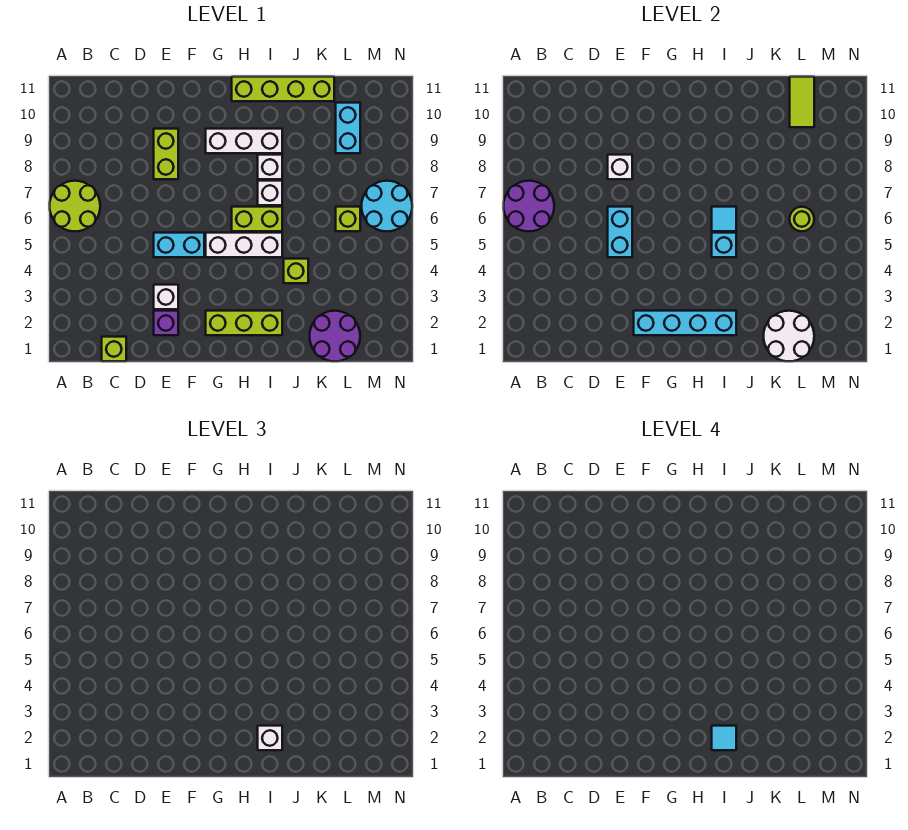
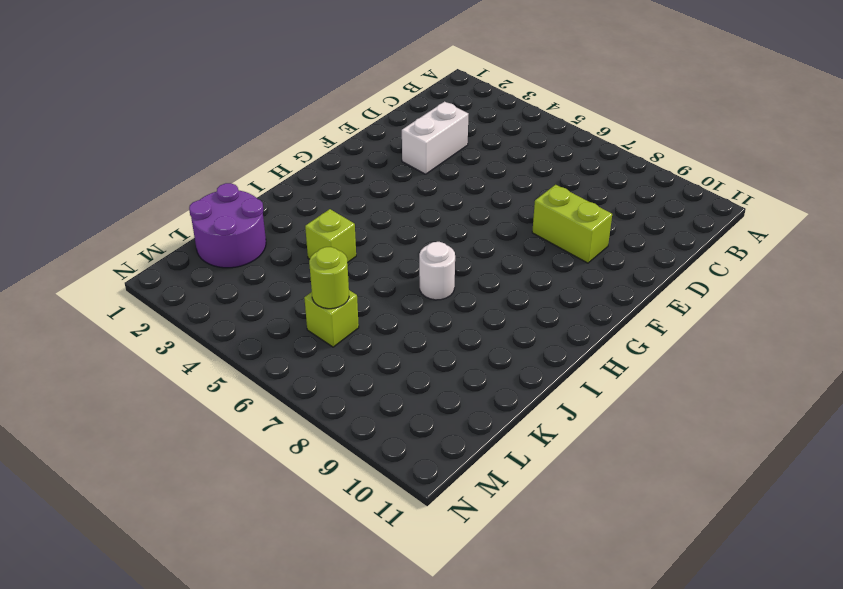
white brick D3:E3 level 1 -> white brick E3 level 1
white round brick I7 level 1 -> white brick I7 level 1
none -> lime round brick A6:B7 level 1
none -> lime brick C1 level 1
none -> purple brick E2 level 1

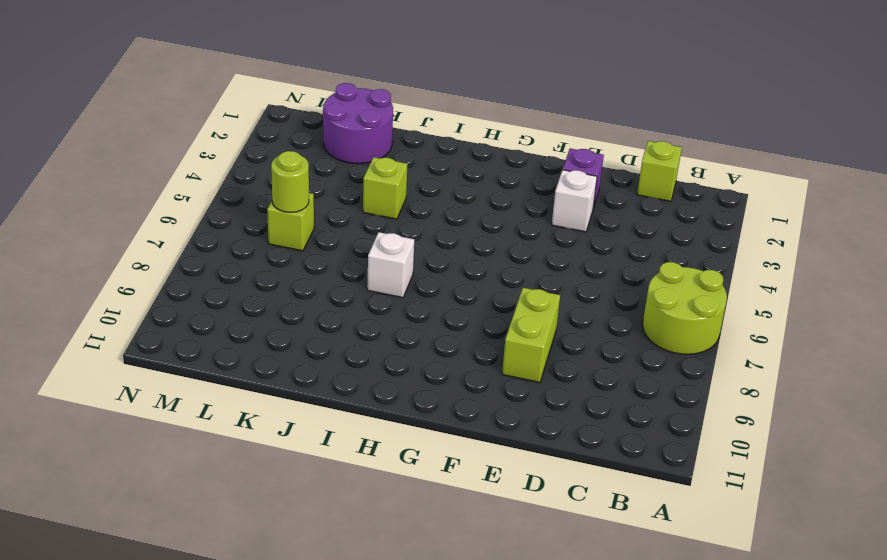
none -> cyan brick E5:F5 level 1
none -> lime brick G2:I2 level 1
none -> white brick G5:I5 level 1

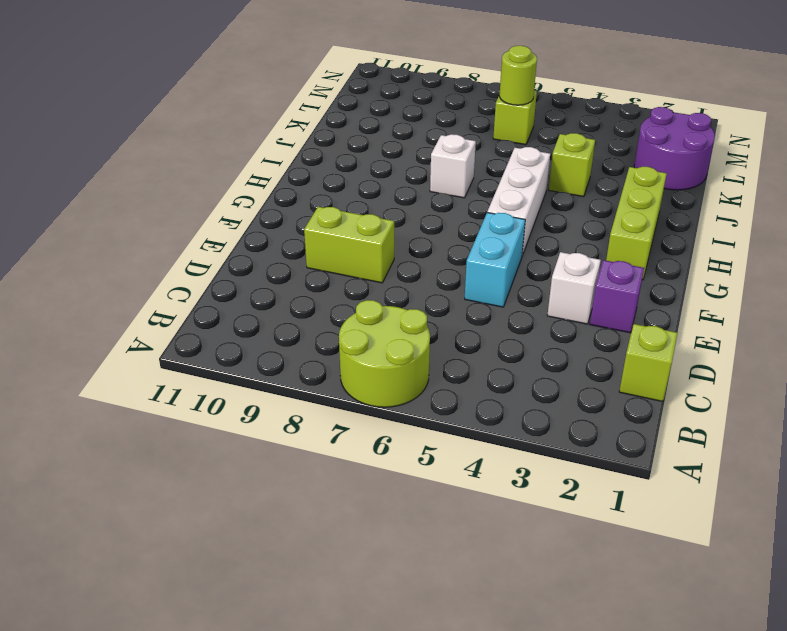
none -> white brick G9:I9 level 1
none -> lime brick H6:I6 level 1
none -> lime brick H11:K11 level 1

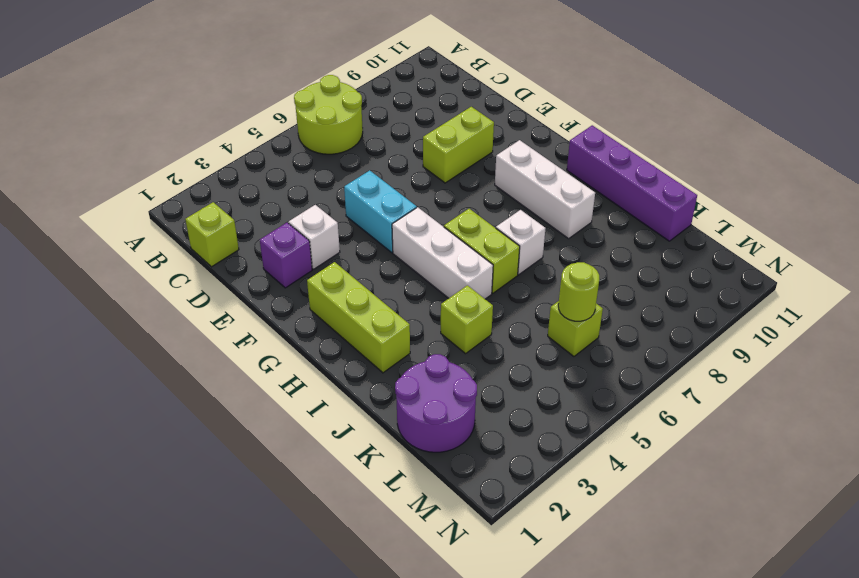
purple brick H11:K11 level 1 -> lime brick H11:K11 level 1
none -> white brick I8 level 1
none -> cyan brick L9:L10 level 1
none -> cyan round brick M6:N7 level 1

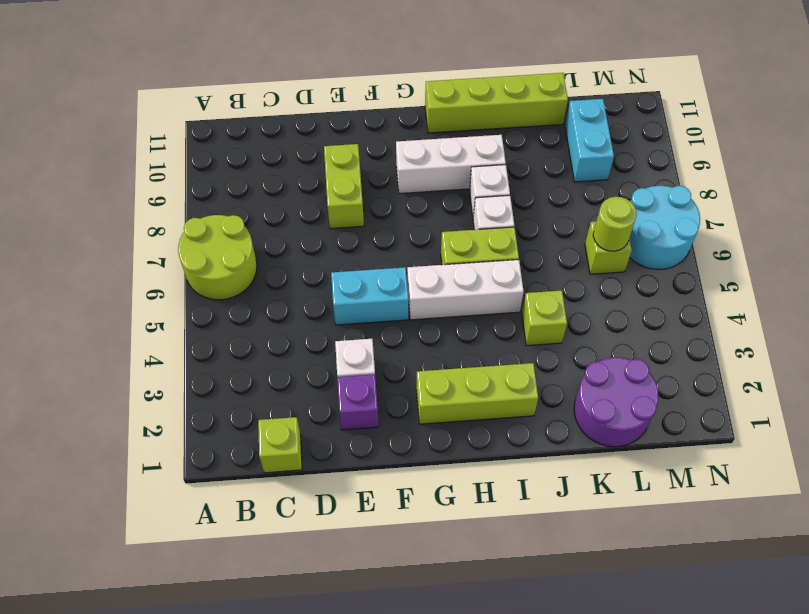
none -> purple round brick A6:B7 level 2
none -> cyan brick E5:E6 level 2
none -> white brick E8 level 2

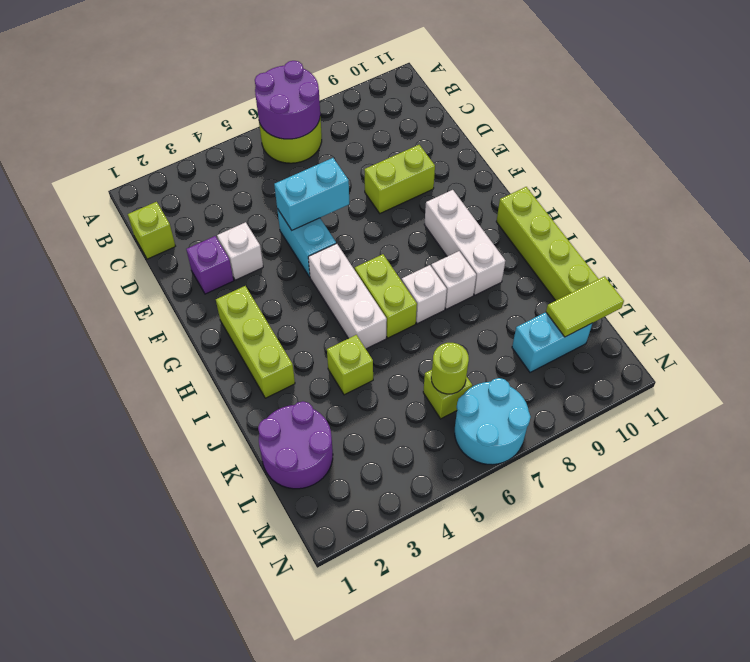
none -> white brick E8 level 2
none -> cyan brick F2:I2 level 2
none -> cyan brick I5 level 2

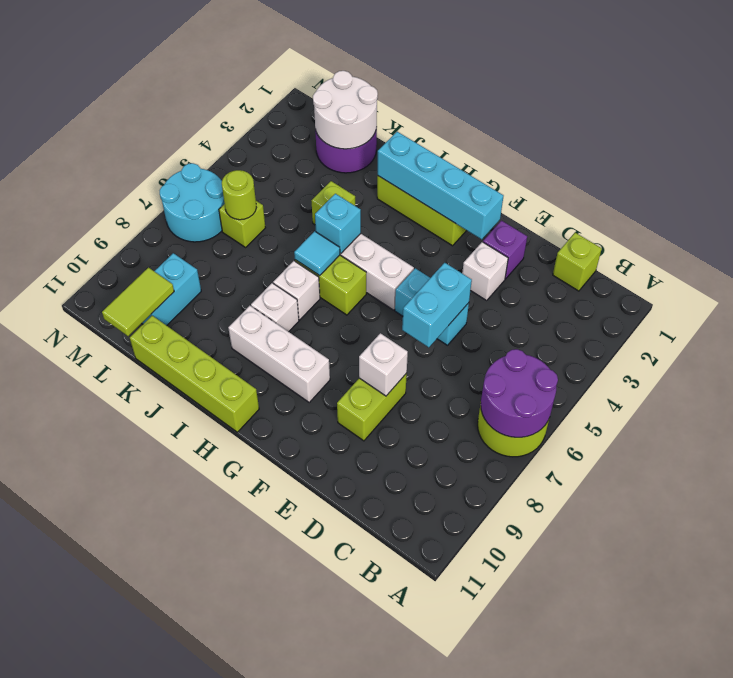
none -> white brick I2 level 3
none -> cyan tile I2 level 4

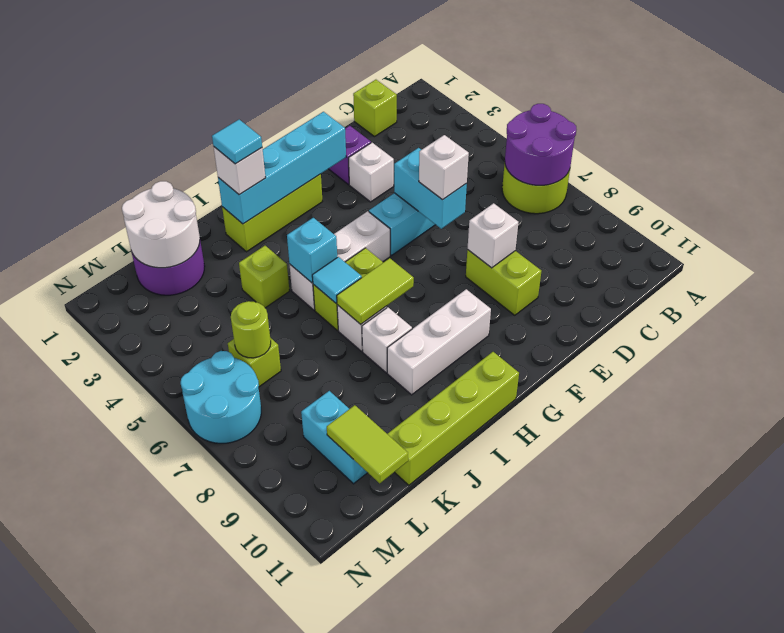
white brick E6 level 3 -> none
lime tile H7:I7 level 2 -> none

